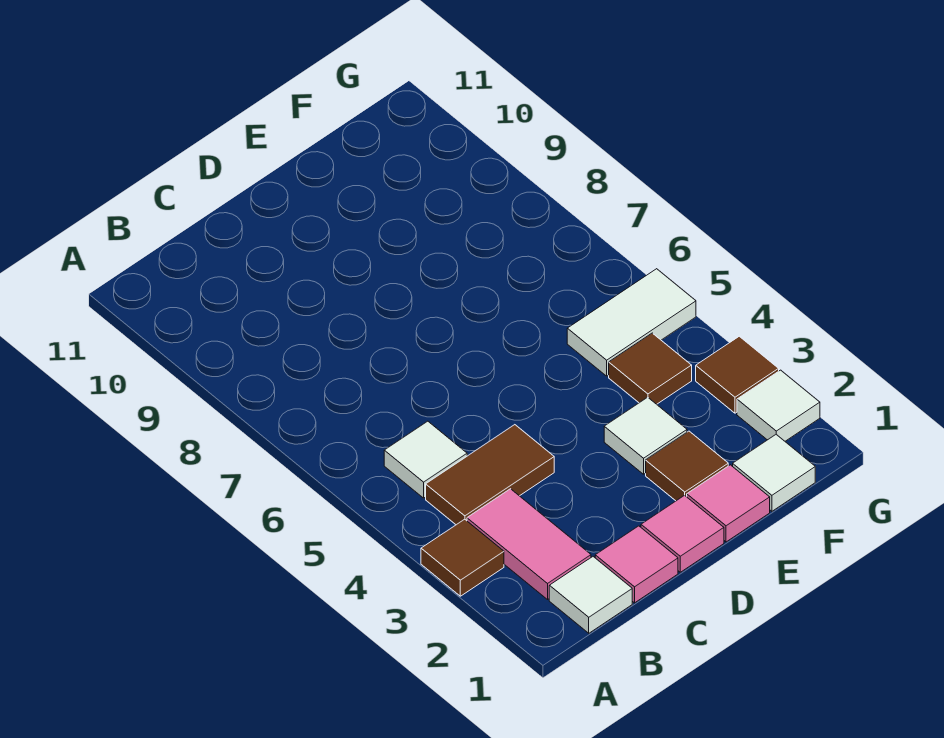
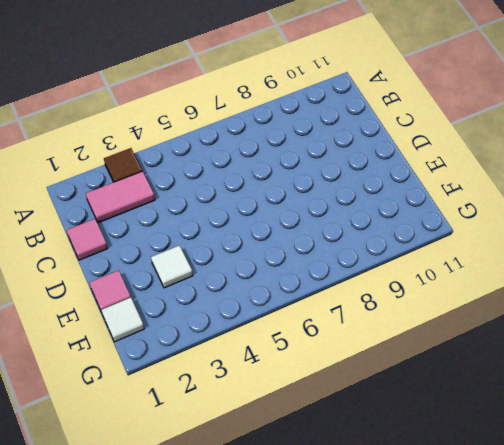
none -> white tile B1 level 1
none -> brown tile B4:C4 level 1
none -> white tile B5 level 1

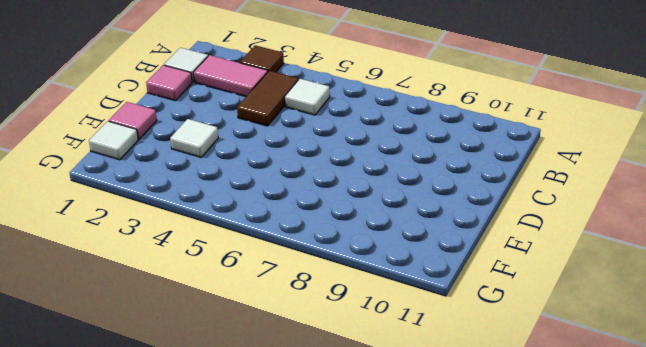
none -> pink tile D1 level 1
none -> brown tile E2 level 1
none -> brown tile F4 level 1

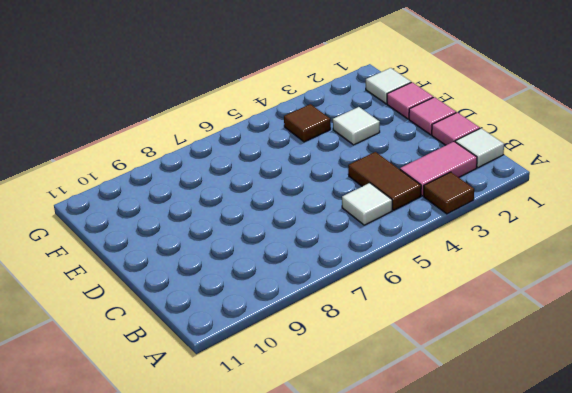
none -> brown tile E2 level 1
none -> white tile F5:G5 level 1
none -> white tile G2 level 1

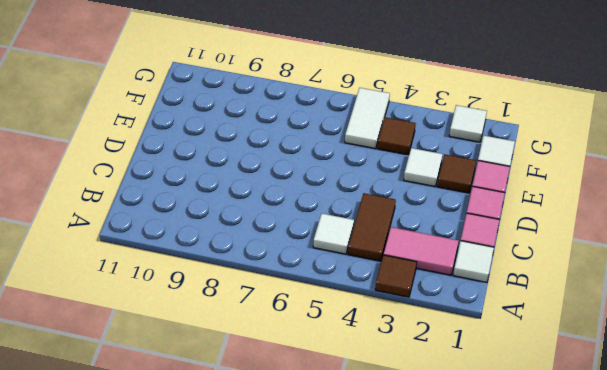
none -> brown tile G3 level 1

